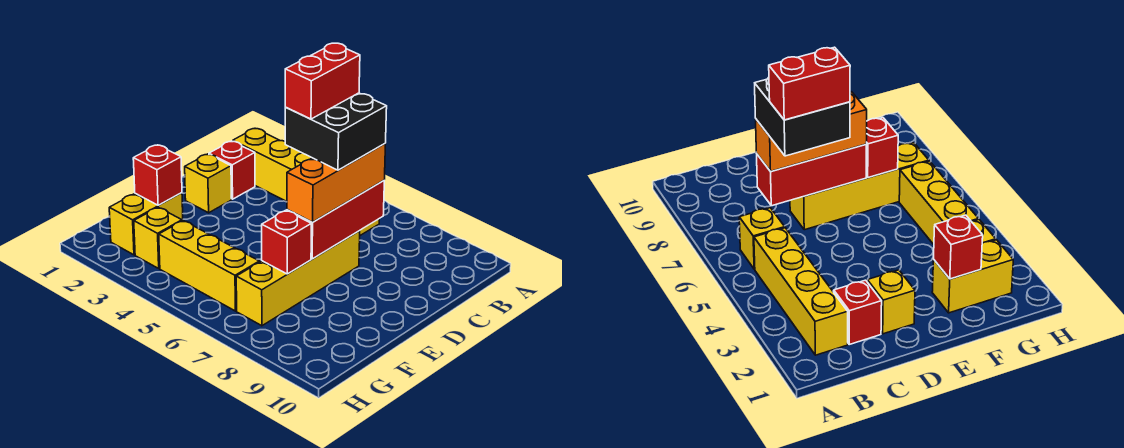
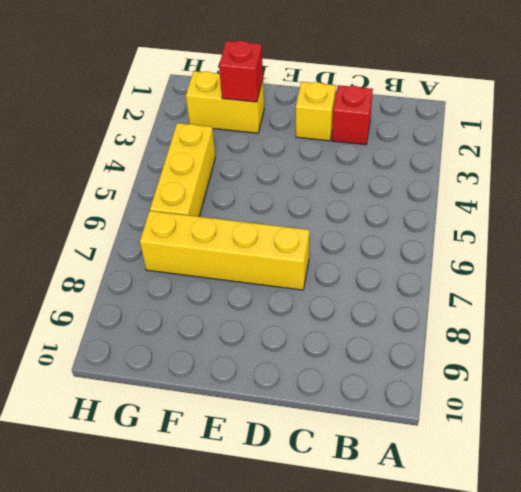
none -> yellow brick B2:B5 level 1
none -> yellow brick B6 level 1
none -> yellow brick G3 level 1

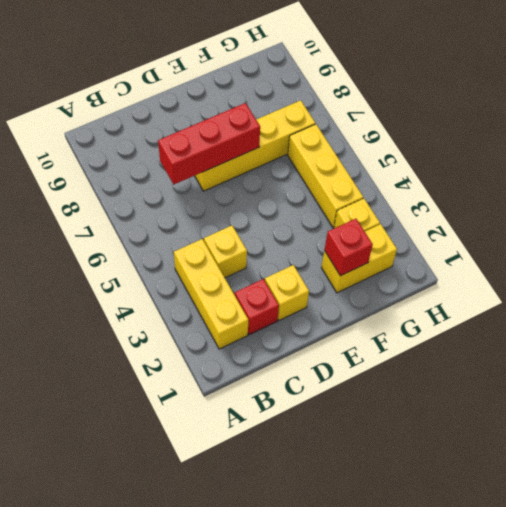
yellow brick B2:B4 level 1 -> yellow brick B2:B5 level 1
yellow brick C4 level 1 -> yellow brick B6 level 1
none -> red brick F7 level 2
none -> orange brick C7:E7 level 3
none -> black brick C6:D7 level 4

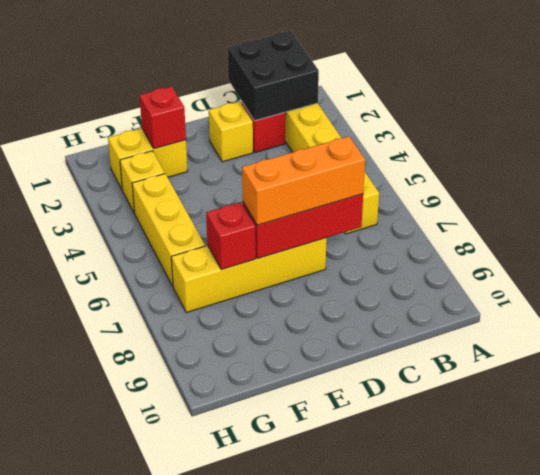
black brick B1:C2 level 2 -> black brick C6:D7 level 4
none -> red brick C6:D6 level 5

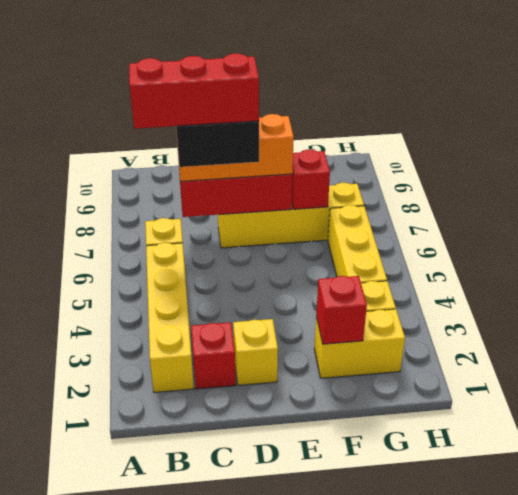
red brick B6:D6 level 5 -> red brick C6:D6 level 5

